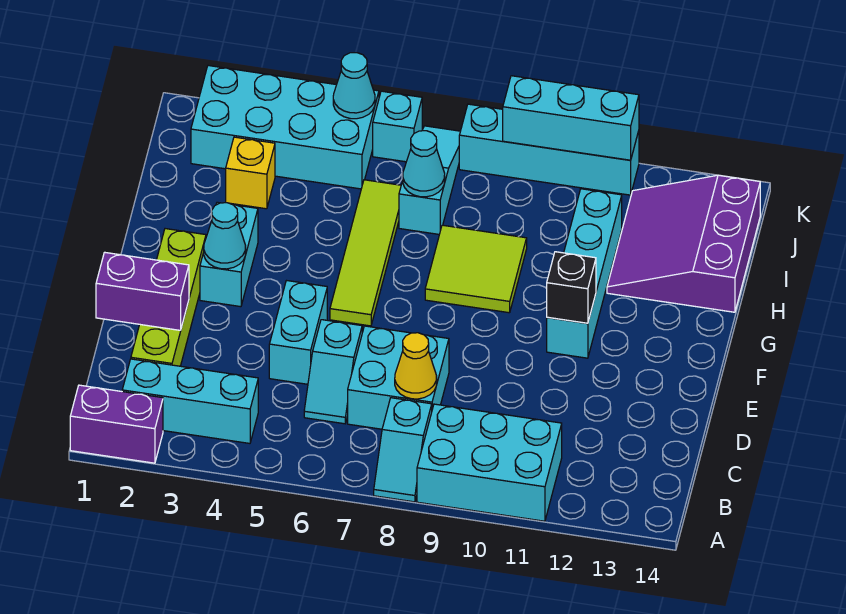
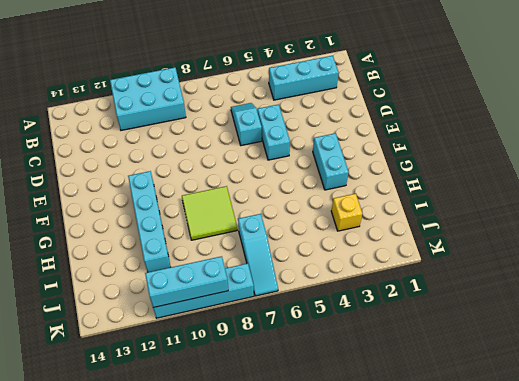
none -> purple brick A1:A2 level 1
none -> cyan slope A8:B8 level 1 top B
none -> lime brick C2:F2 level 1

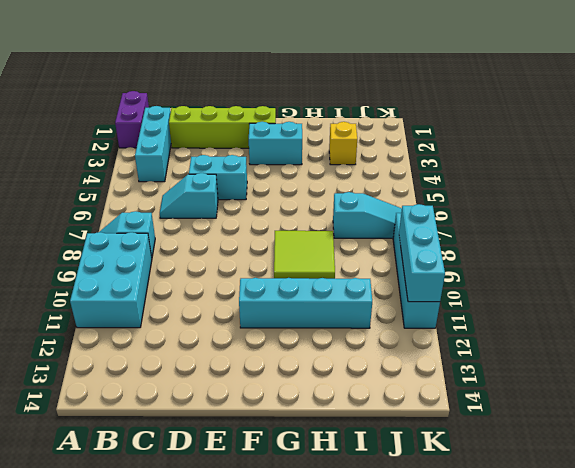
none -> cyan brick C7:D8 level 1
none -> lime tile F6:I6 level 1
none -> purple slope H12:J14 level 1 top 14

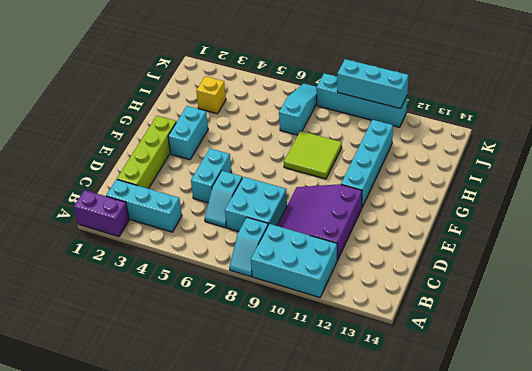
purple slope C9:E11 level 1 top 11 -> purple slope H12:J14 level 1 top 14
none -> lime tile F6:I6 level 1
none -> cyan brick J2:K5 level 1
none -> cyan brick K6 level 1

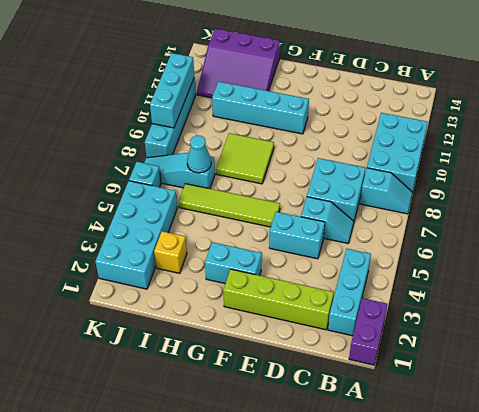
none -> yellow cone C8 level 2
none -> purple brick D1:D2 level 2
none -> cyan cone F3 level 2

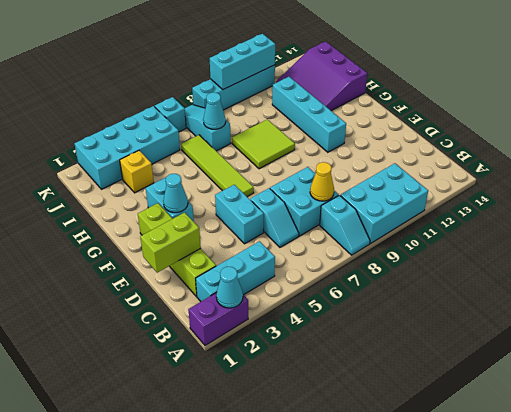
cyan cone A2 level 2 -> cyan cone K5 level 2
lime brick D1:D2 level 2 -> purple brick D1:D2 level 2
none -> black brick F11 level 2

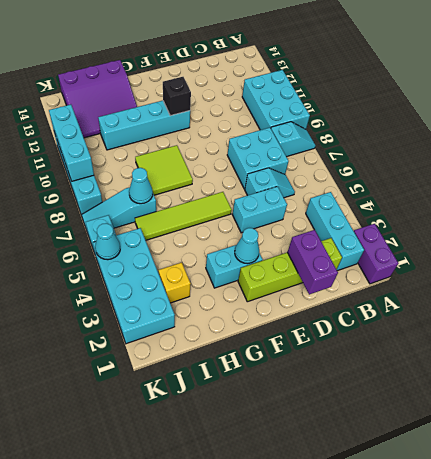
none -> yellow cone C8 level 2

